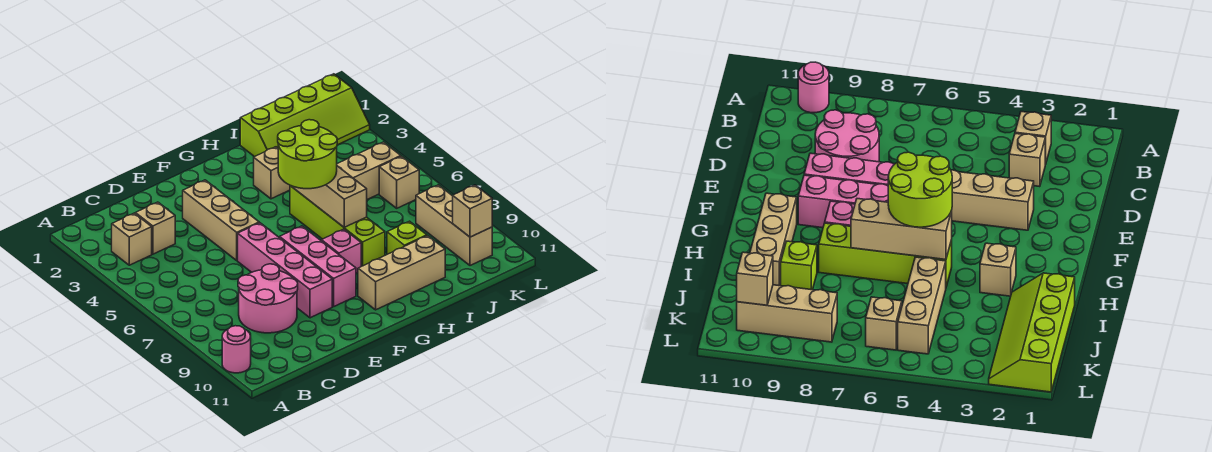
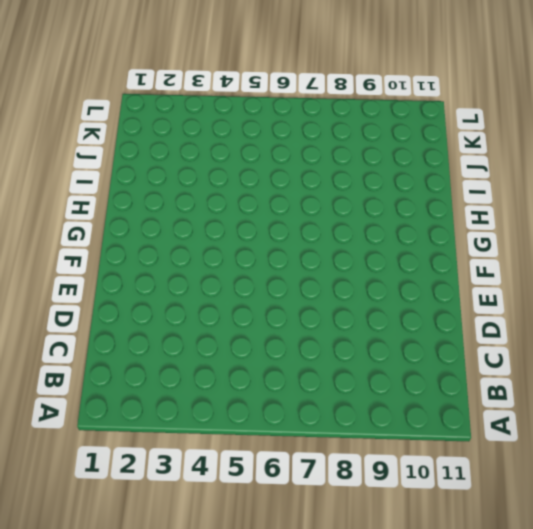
none -> pink round brick A10 level 1
none -> tan brick B3 level 1
none -> tan brick C3 level 1

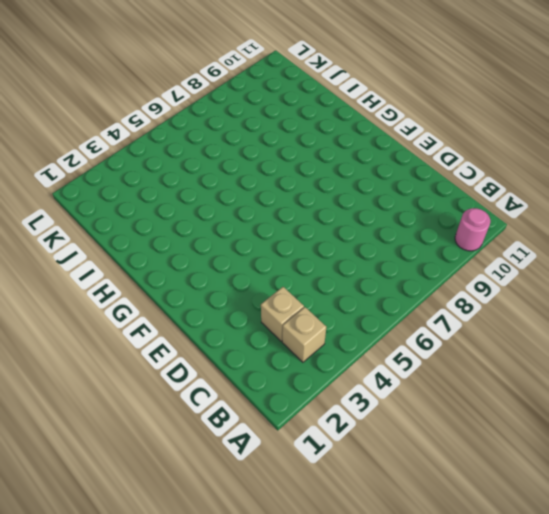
none -> pink round brick C8:D9 level 1
none -> tan brick E3:E5 level 1
none -> pink brick E6:E9 level 1

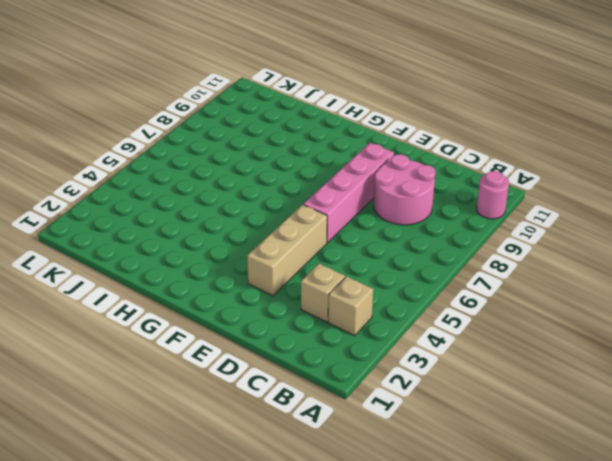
none -> pink brick F7:F9 level 1
none -> pink brick G8 level 1
none -> tan brick G10:I10 level 1

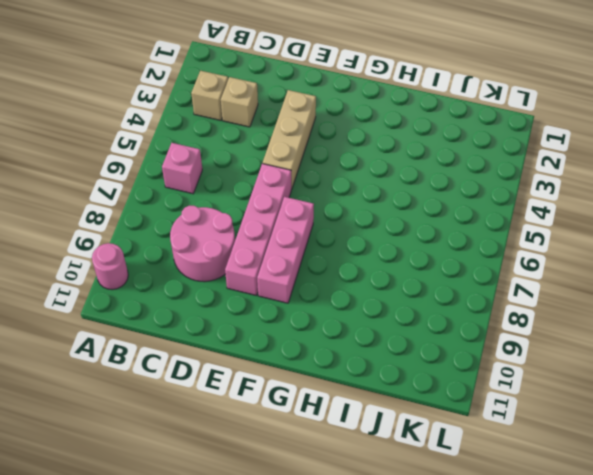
pink brick B6 level 1 -> pink brick G8 level 1
none -> tan brick G10:I10 level 1
none -> tan brick H3 level 1
none -> lime brick H5:H8 level 1

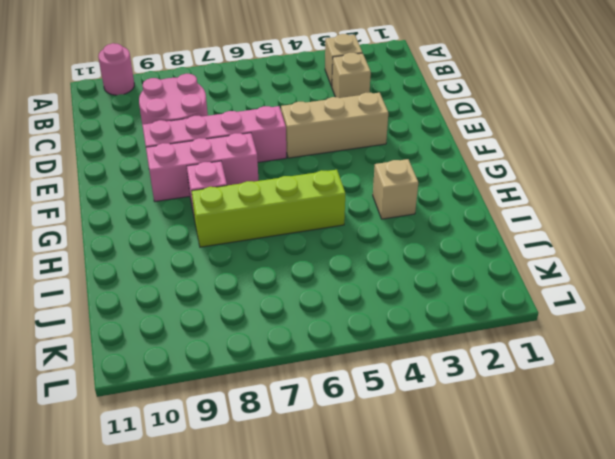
none -> tan brick G10:I10 level 1
none -> lime slope I1:L2 level 1 top 1
none -> tan brick I5:K5 level 1

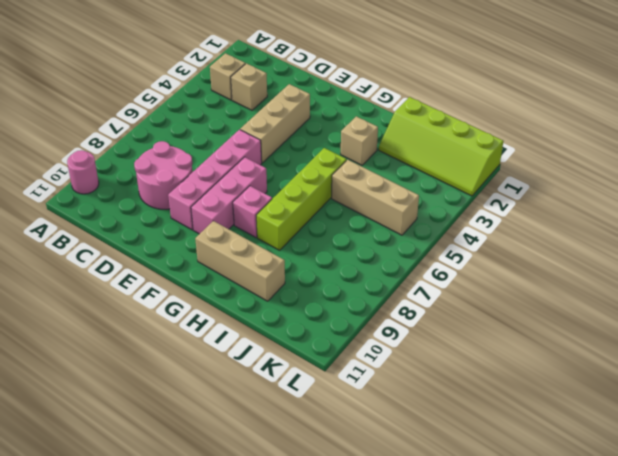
none -> lime brick I9 level 1
none -> tan brick K6 level 1
none -> tan brick K8:K10 level 1

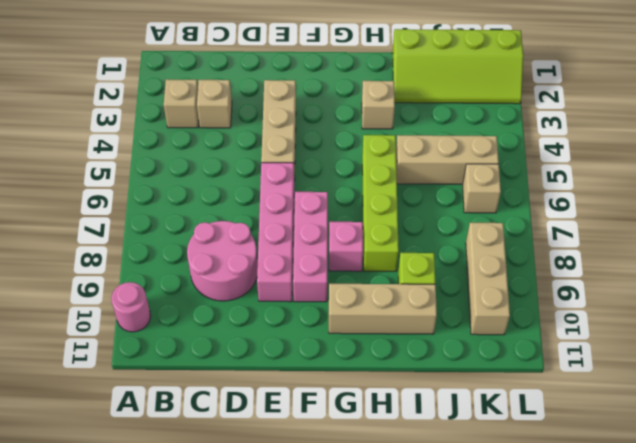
none -> tan brick H5:H7 level 2
none -> tan brick K10 level 2
none -> lime round brick G5:H6 level 3

